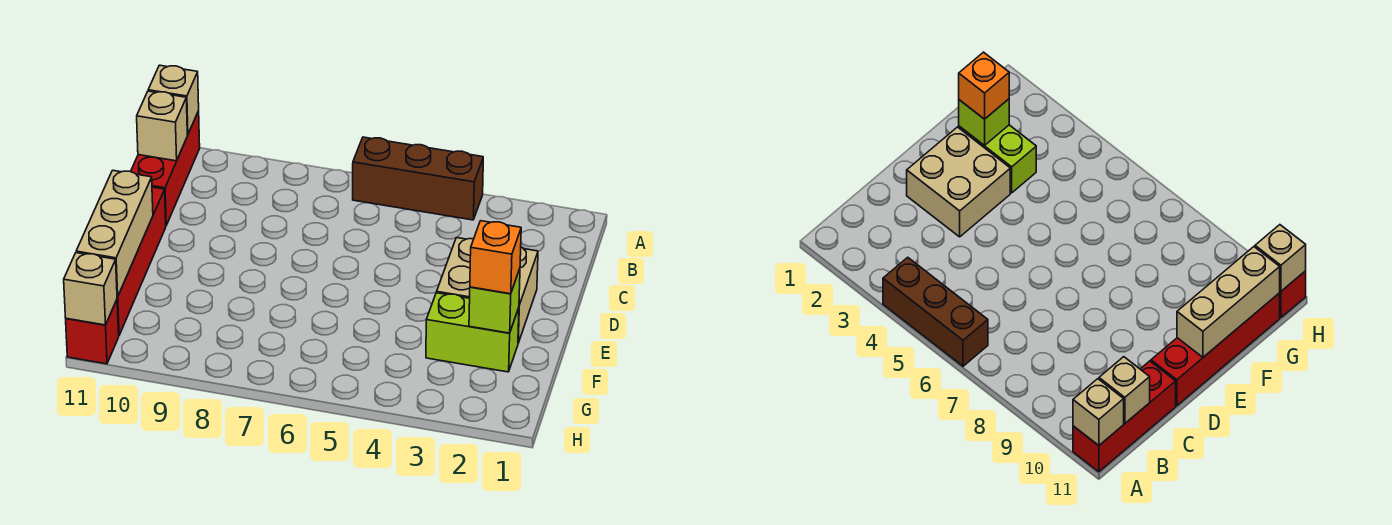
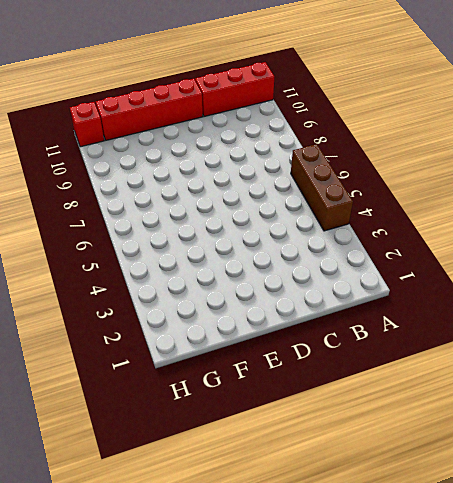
none -> tan brick D2:E3 level 1
none -> lime brick F2:F3 level 1
none -> tan brick A11 level 2

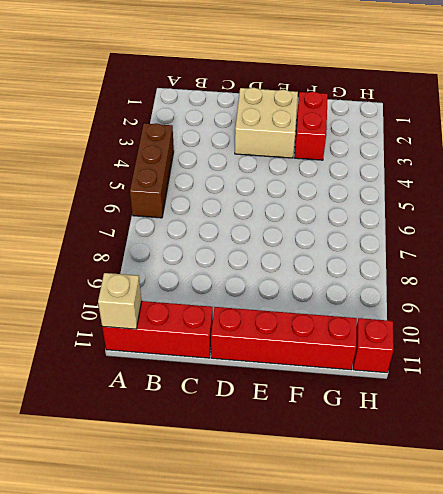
red brick F2:F3 level 1 -> lime brick F2:F3 level 1
none -> tan brick B11 level 2
none -> tan brick E11:G11 level 2
none -> lime brick F2 level 2

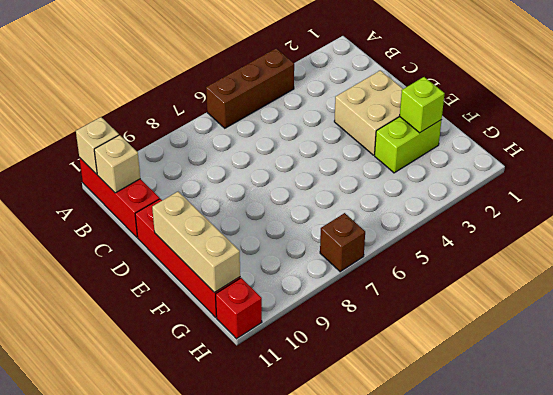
brown brick H7 level 1 -> none
none -> tan brick H11 level 2
none -> orange brick F2 level 3

